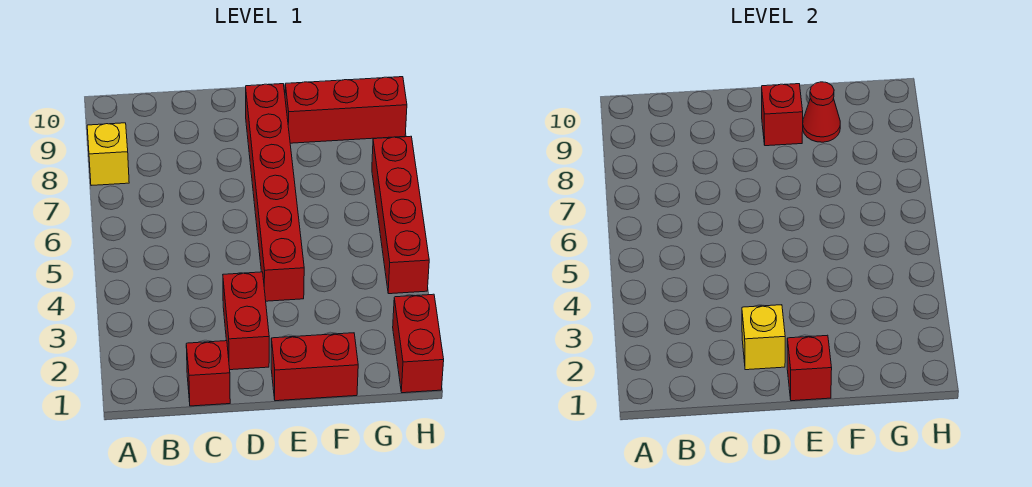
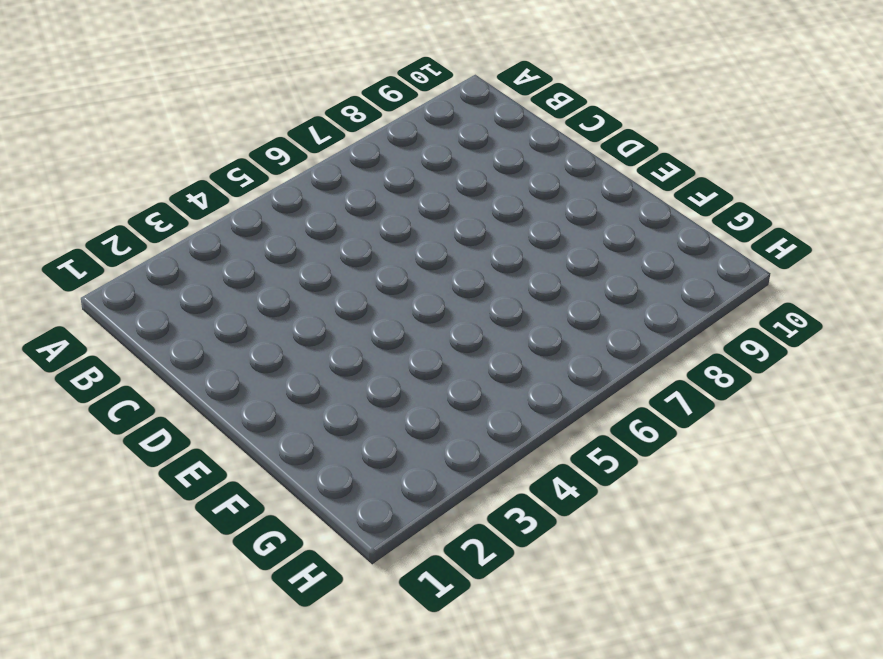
none -> yellow brick A8 level 1
none -> red brick C1 level 1
none -> red brick D2:D3 level 1

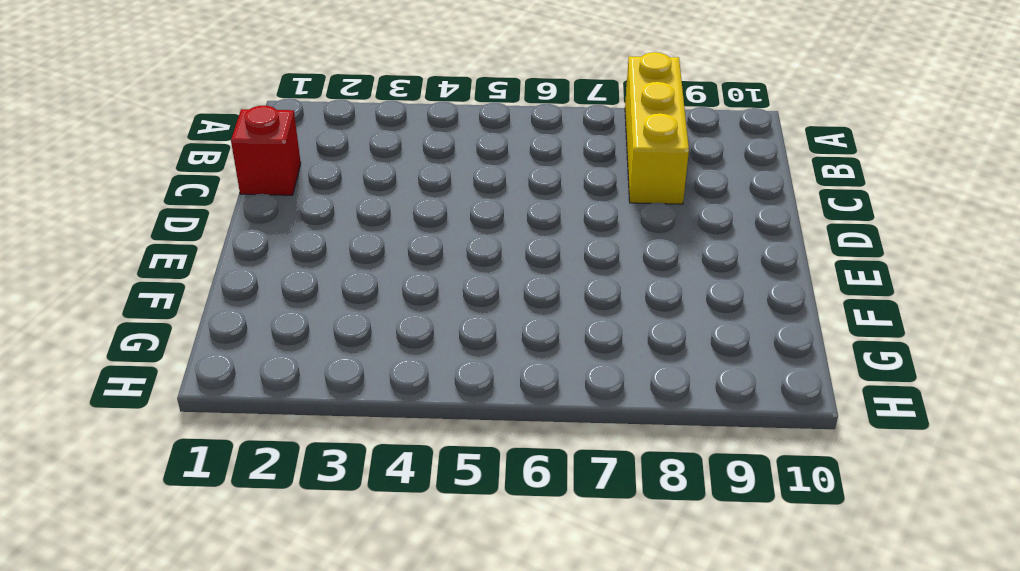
yellow brick A8:C8 level 1 -> yellow brick A8 level 1
none -> red brick D2:D3 level 1
none -> red brick E1:F1 level 1
none -> red brick E4:E9 level 1

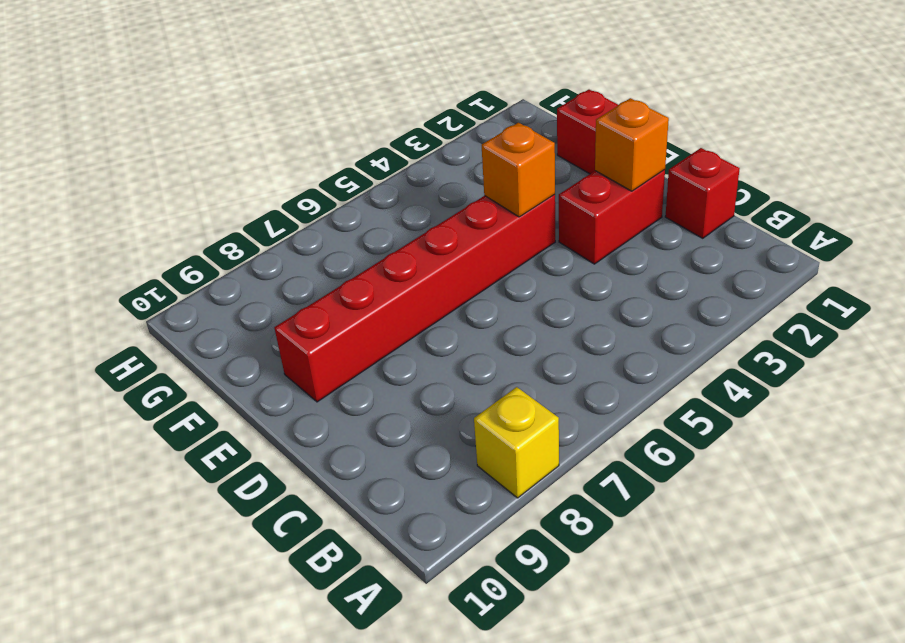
orange brick D2 level 2 -> yellow brick D2 level 2
orange brick E4 level 2 -> none
none -> red brick F9:H9 level 1
none -> red brick H1:H2 level 1
none -> red brick H4:H7 level 1

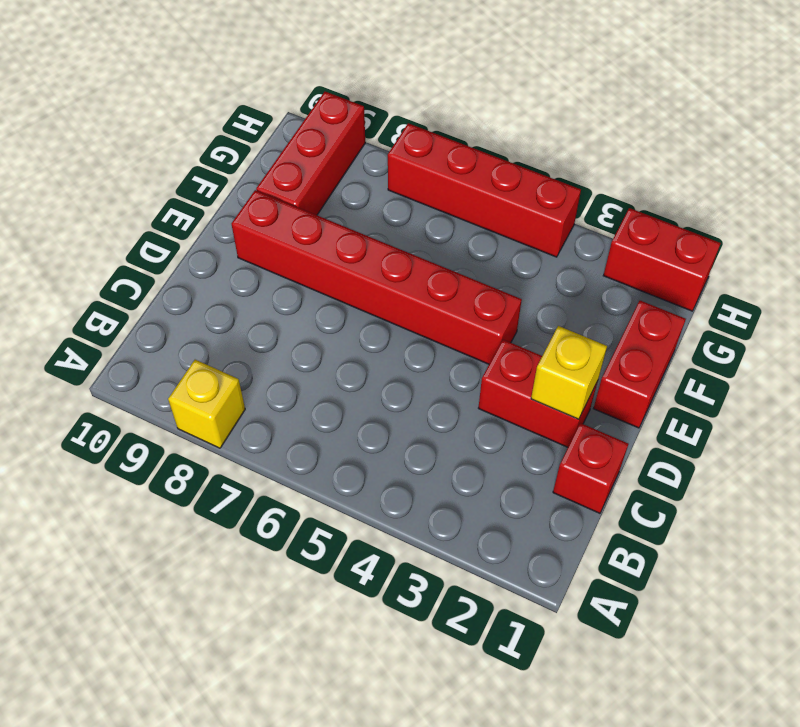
none -> red brick E1 level 2
none -> red brick E9 level 2
none -> red cone F9 level 2

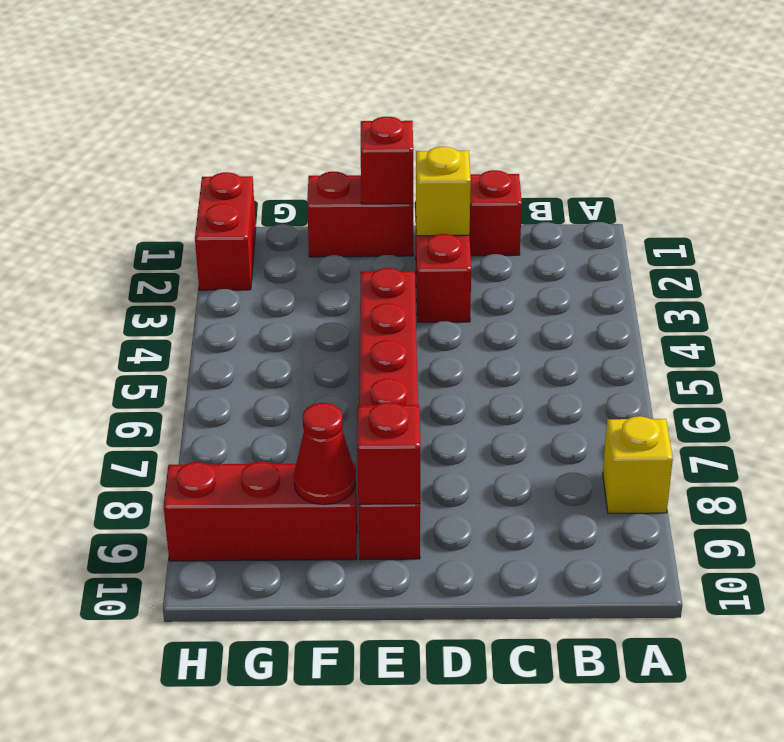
none -> red brick H4:H7 level 1

